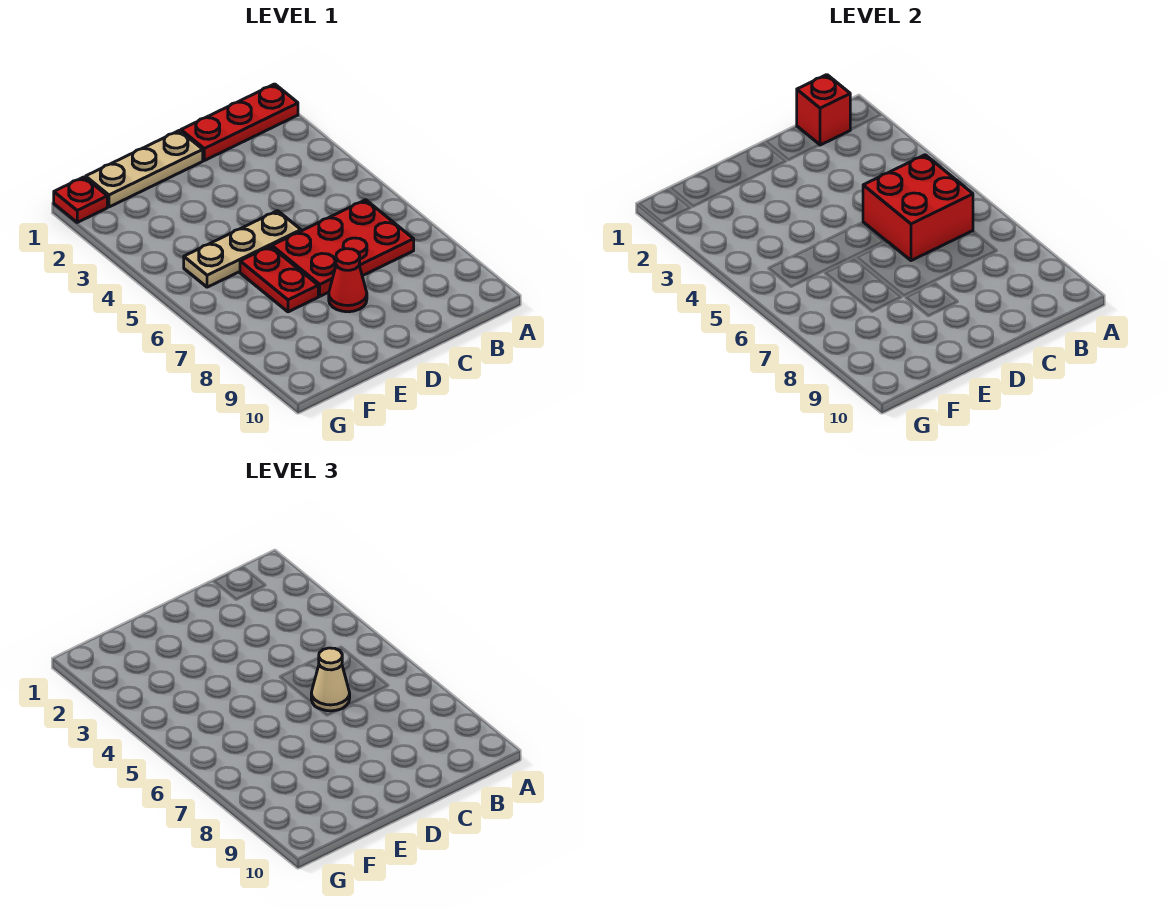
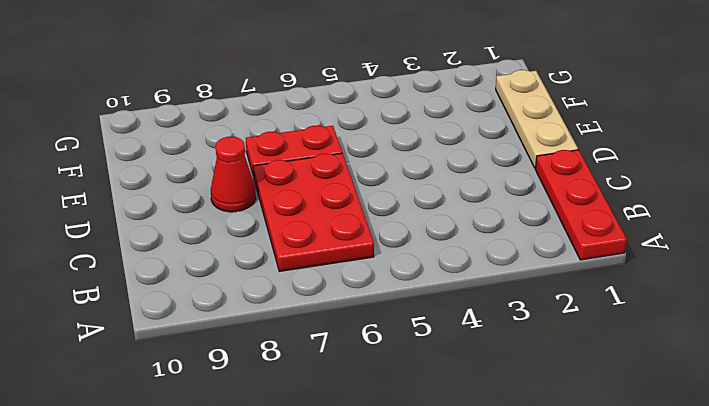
none -> tan plate D5:F5 level 1
none -> red plate G1 level 1

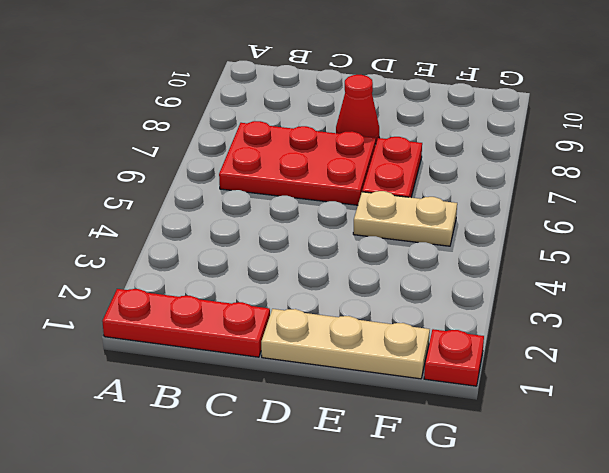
tan plate E5:F5 level 1 -> tan plate D5:F5 level 1
none -> red brick B1 level 2
none -> red brick B5:C6 level 2

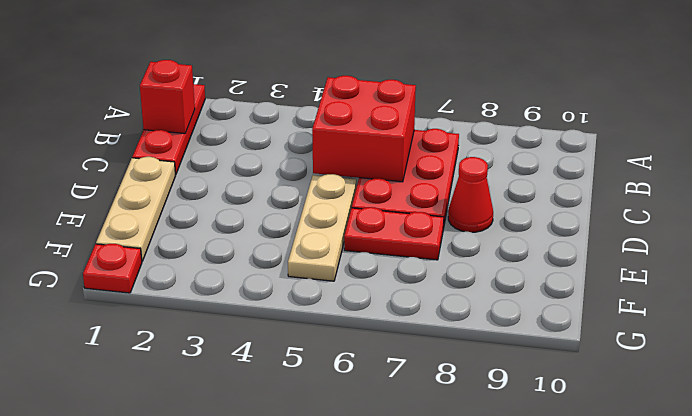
none -> tan cone C6 level 3

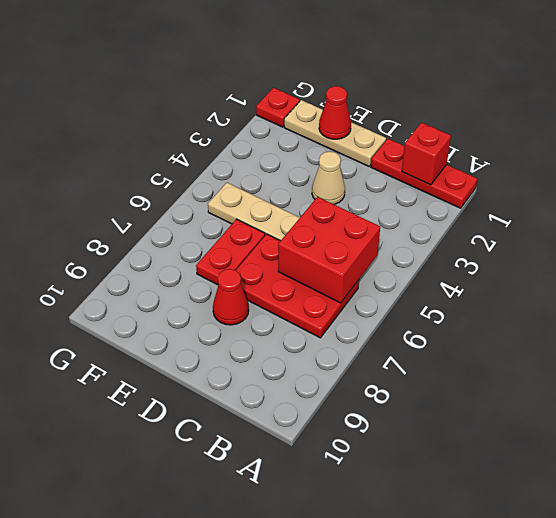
tan cone D3 level 1 -> tan cone C6 level 3
red cone E1 level 2 -> none

